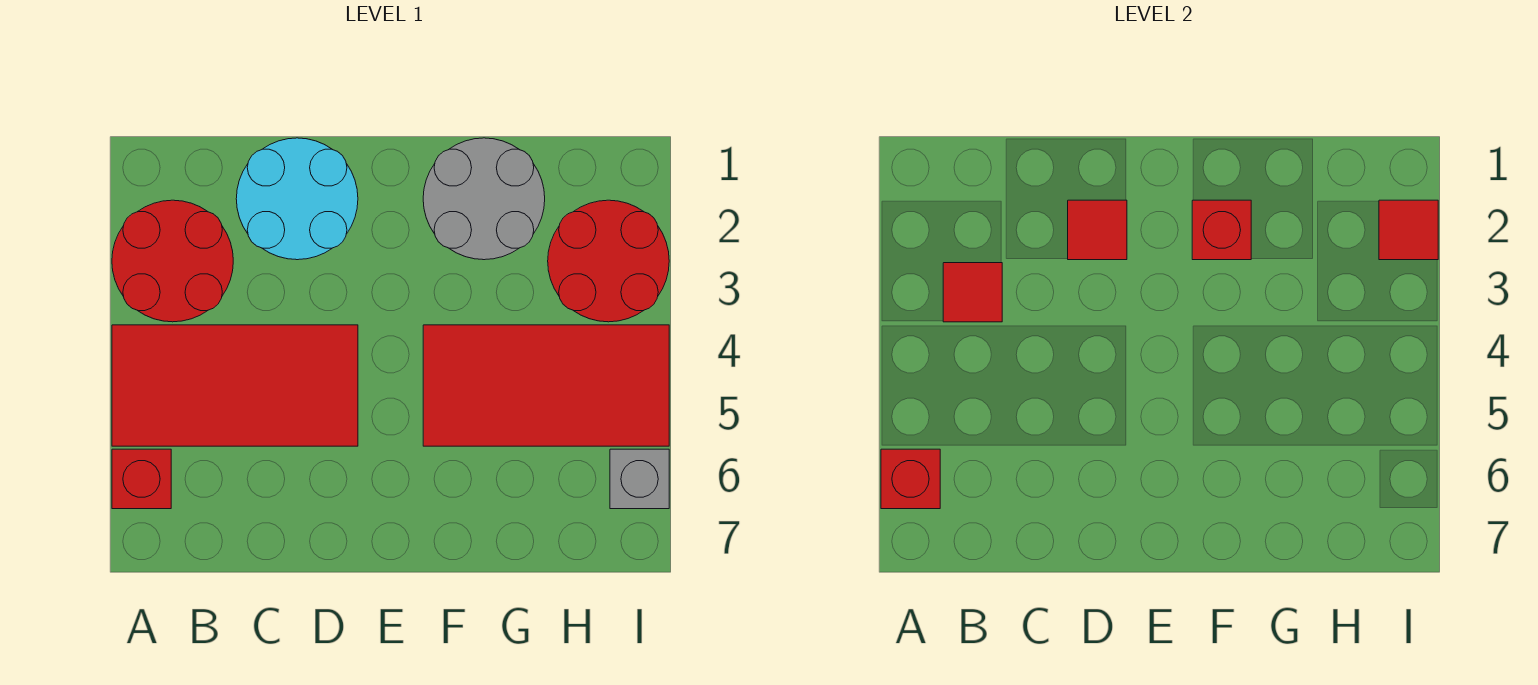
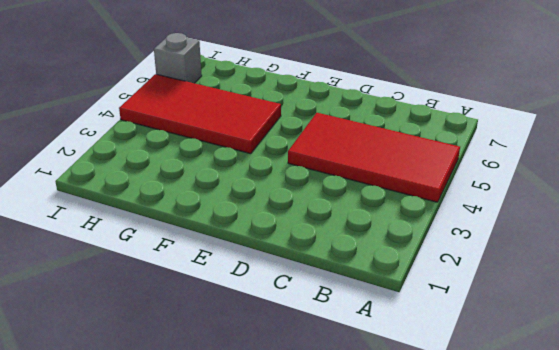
none -> red round brick A2:B3 level 1
none -> red brick A6 level 1
none -> cyan round brick C1:D2 level 1

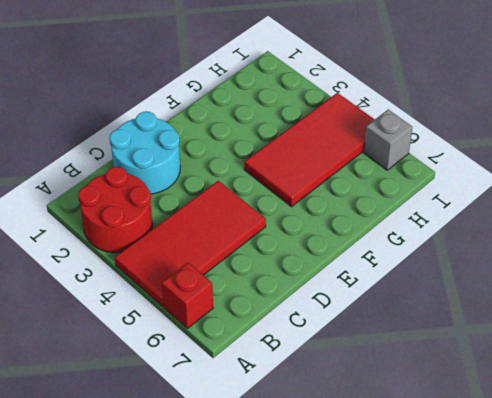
none -> grey round brick F1:G2 level 1
none -> red round brick H2:I3 level 1
none -> red brick A6 level 2

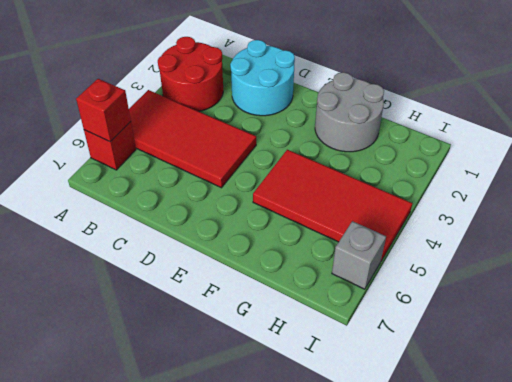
none -> red round brick H2:I3 level 1
none -> red tile B3 level 2
none -> red tile D2 level 2

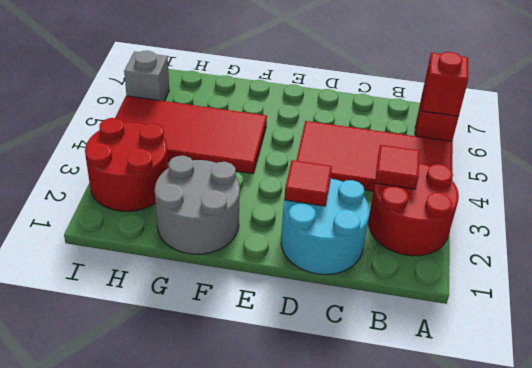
none -> red brick F2 level 2
none -> red tile I2 level 2

